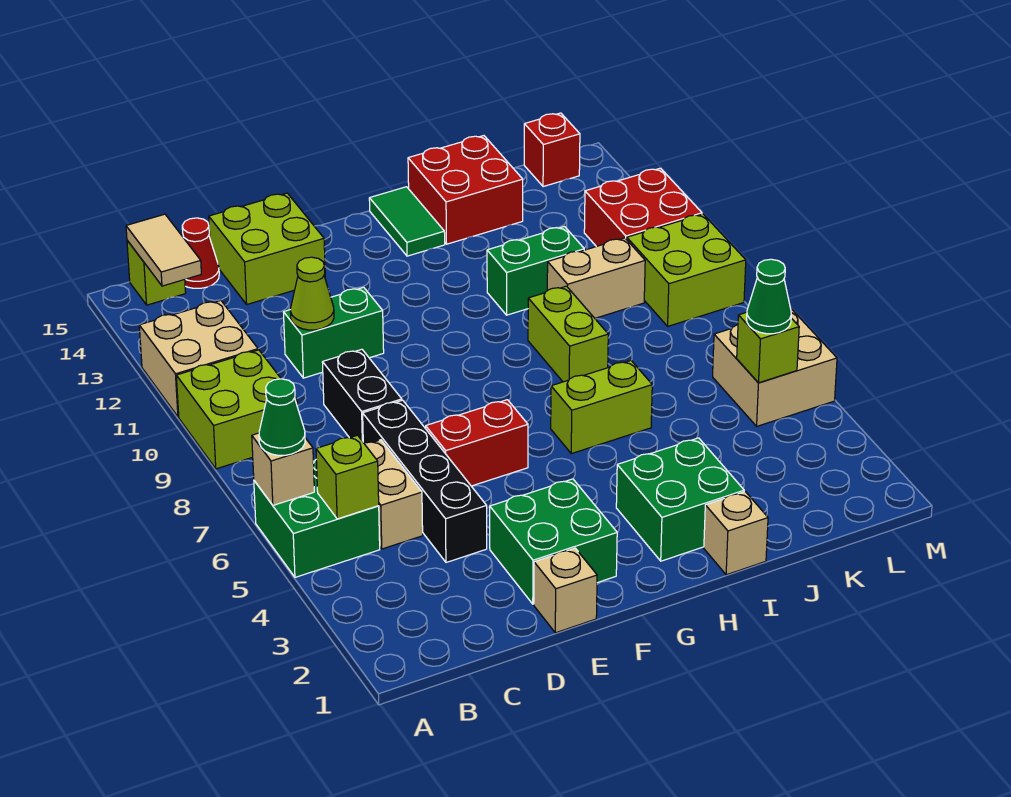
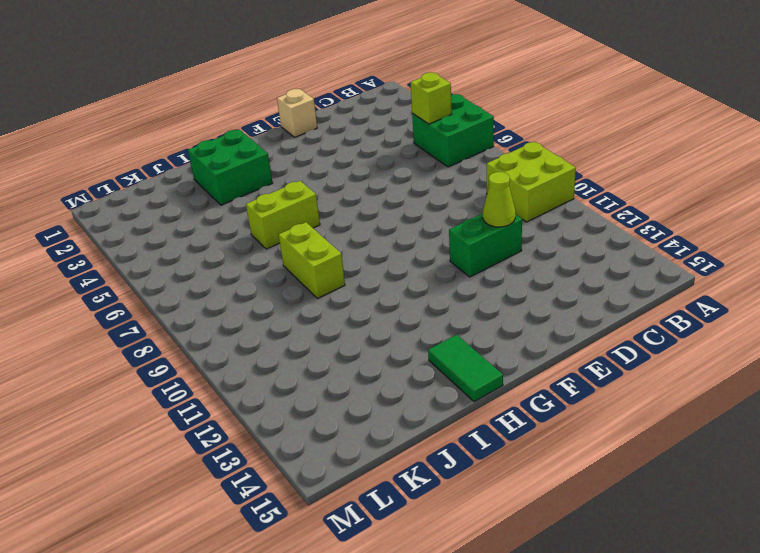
none -> tan brick A11:B12 level 1
none -> lime brick B15 level 1
none -> tan brick C5:C6 level 1
none -> red cone C15 level 1

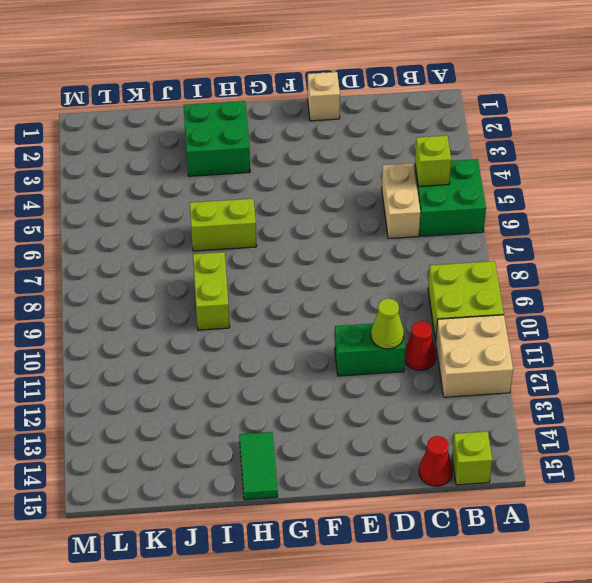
red cone C11 level 1 -> none
none -> black brick D4:D7 level 1
none -> black brick D8:D9 level 1
none -> lime brick D14:E15 level 1
none -> green brick E2:F3 level 1

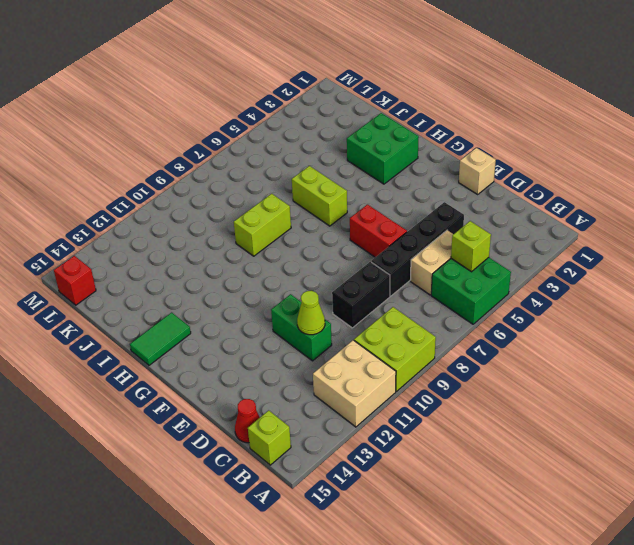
none -> lime brick D14:E15 level 1
none -> green brick E2:F3 level 1
none -> tan brick I1 level 1
none -> green brick I11:J11 level 1

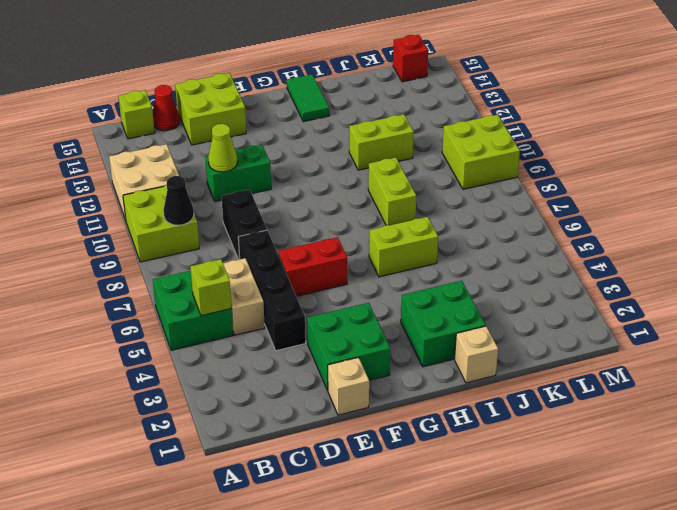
black cone B9 level 2 -> none
lime brick I11:J11 level 1 -> green brick I11:J11 level 1
none -> red brick I14:J15 level 1
none -> tan brick J10:K10 level 1
none -> tan brick L5:M6 level 1
none -> red brick L11:M12 level 1

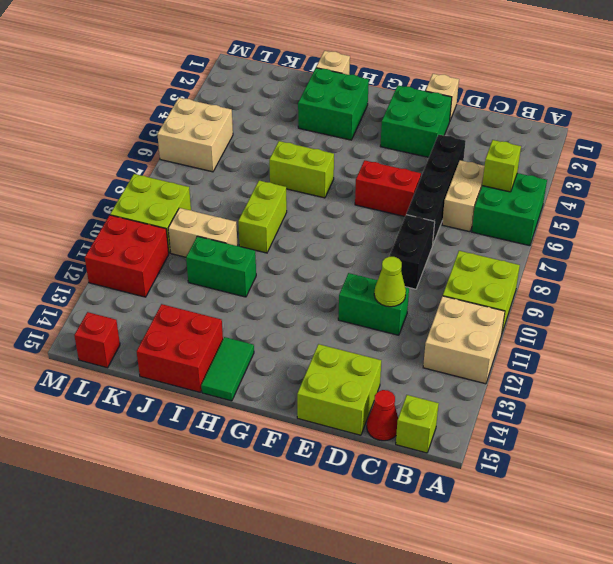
none -> tan brick A6 level 2
none -> tan tile B14:B15 level 2
none -> lime brick L5 level 2
none -> green cone A6 level 3

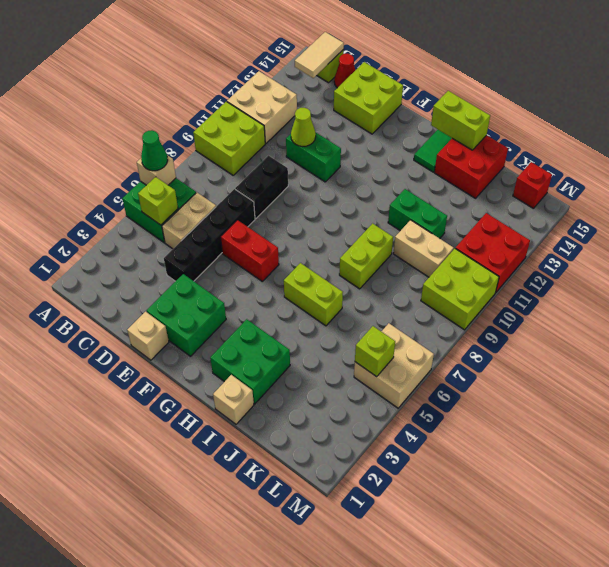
lime brick H15:I15 level 2 -> none
none -> green cone L5 level 3

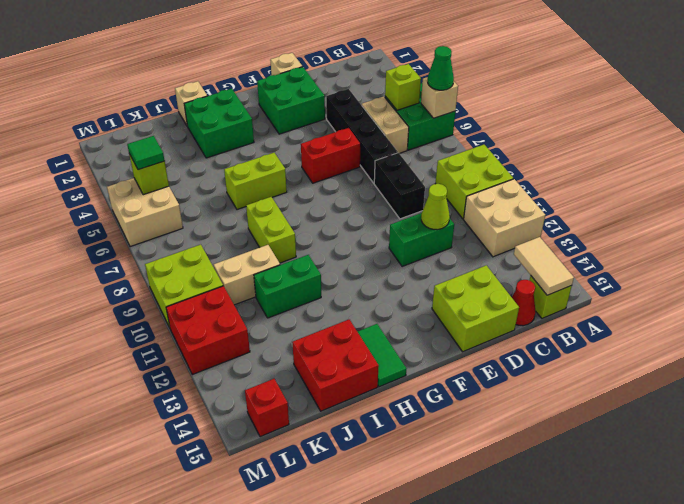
green tile L5 level 3 -> green cone L5 level 3

